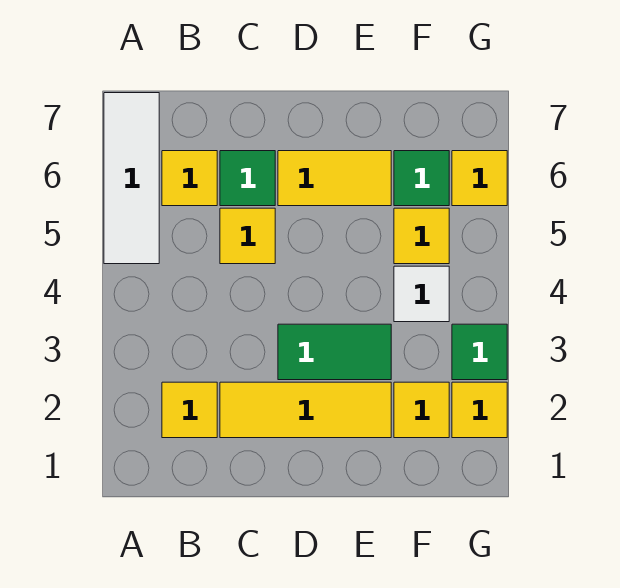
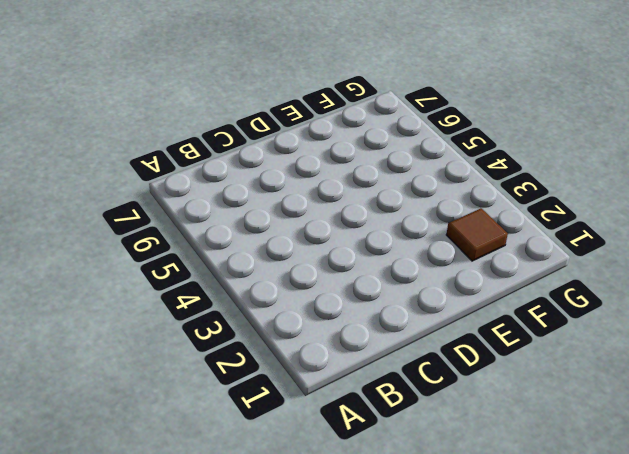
brown tile F2 level 1 -> yellow tile F2 level 1
none -> white tile A5:A7 level 1
none -> yellow tile B2 level 1
none -> yellow tile B6 level 1

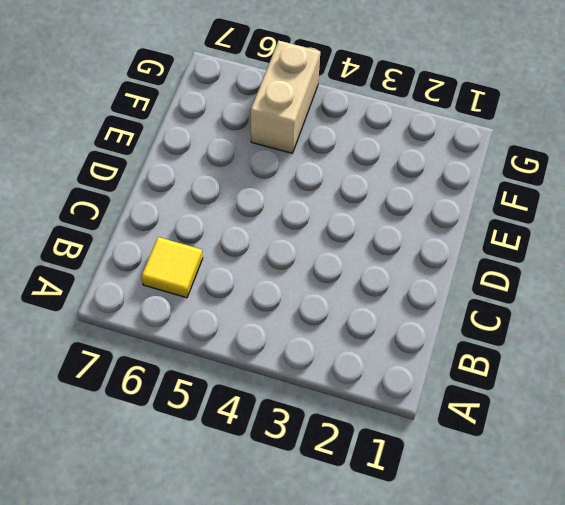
tan brick F5:G5 level 1 -> yellow tile F5 level 1
none -> white tile A5:A7 level 1
none -> yellow tile B2 level 1
none -> yellow tile C2:E2 level 1

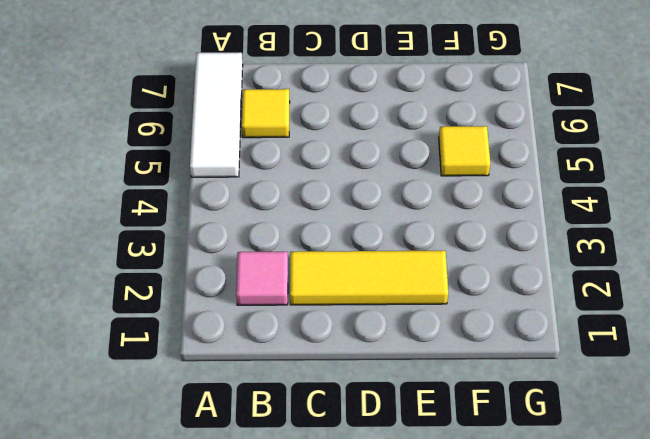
pink tile B2 level 1 -> yellow tile B2 level 1
none -> yellow tile C5 level 1
none -> green tile C6 level 1
none -> green tile D3:E3 level 1

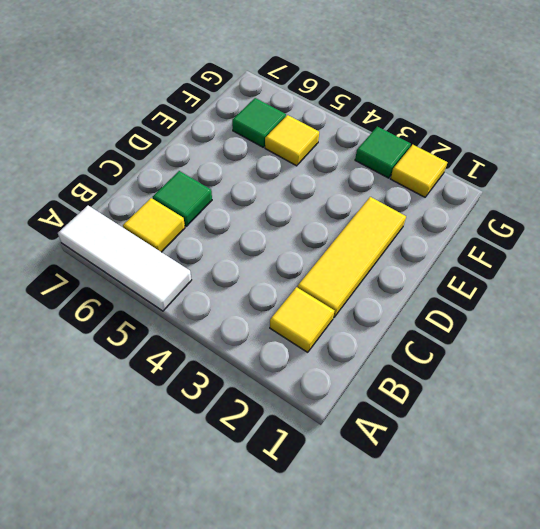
none -> yellow tile C5 level 1
none -> green tile D3:E3 level 1
none -> yellow tile D6:E6 level 1

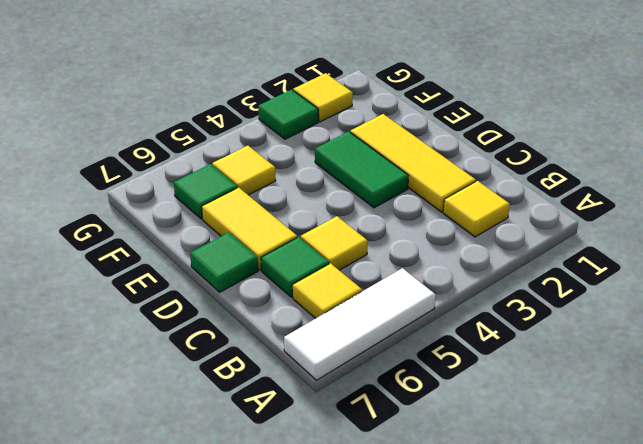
green tile D7 level 1 -> none
none -> yellow tile F2 level 1
none -> white tile F4 level 1
none -> yellow tile G6 level 1

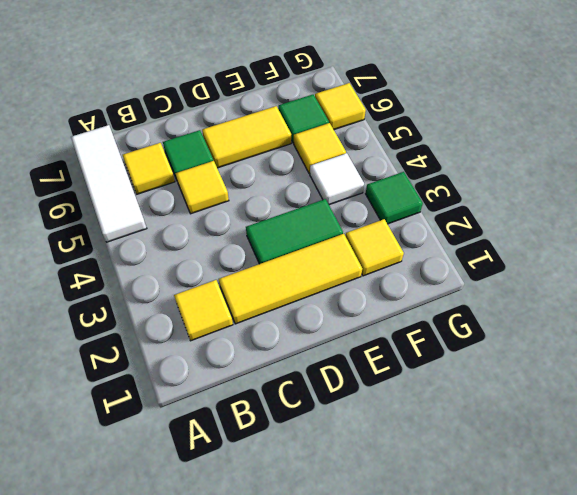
none -> yellow tile G2 level 1

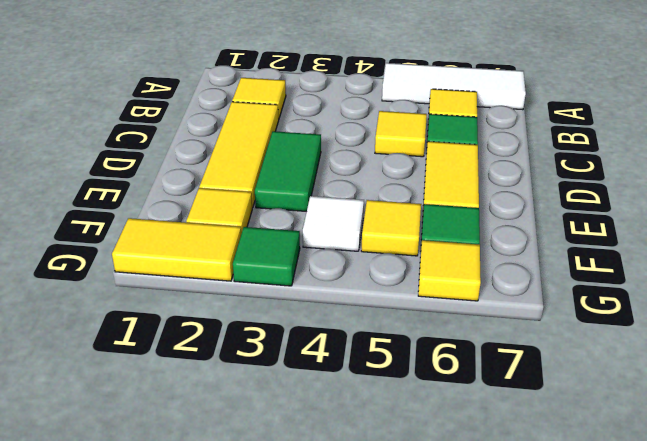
yellow tile G1:G2 level 1 -> yellow tile G2 level 1

